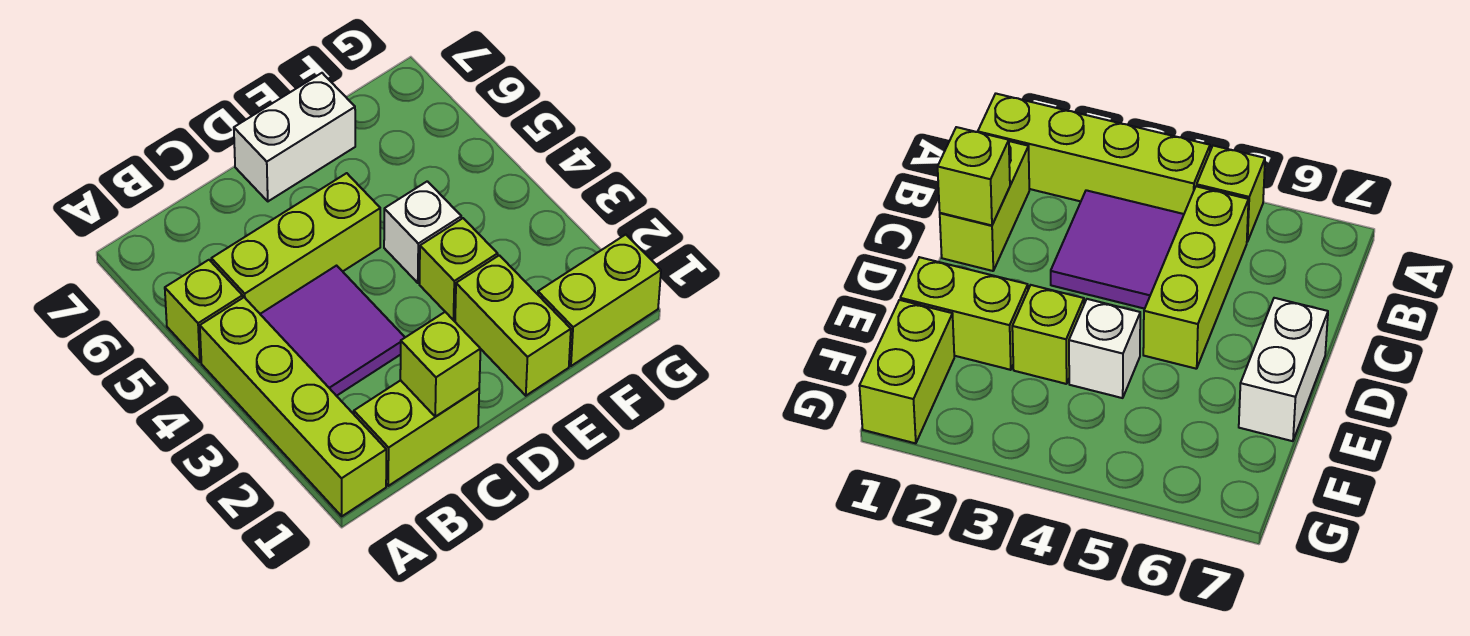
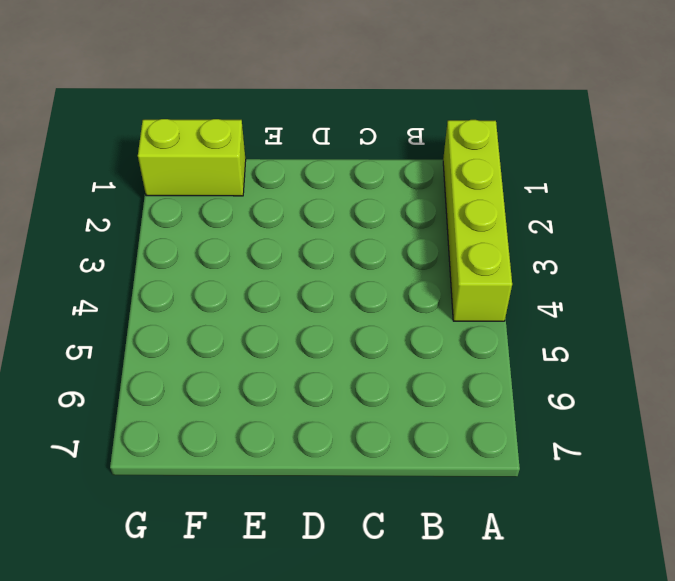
none -> lime brick A5 level 1
none -> lime brick B1:C1 level 1

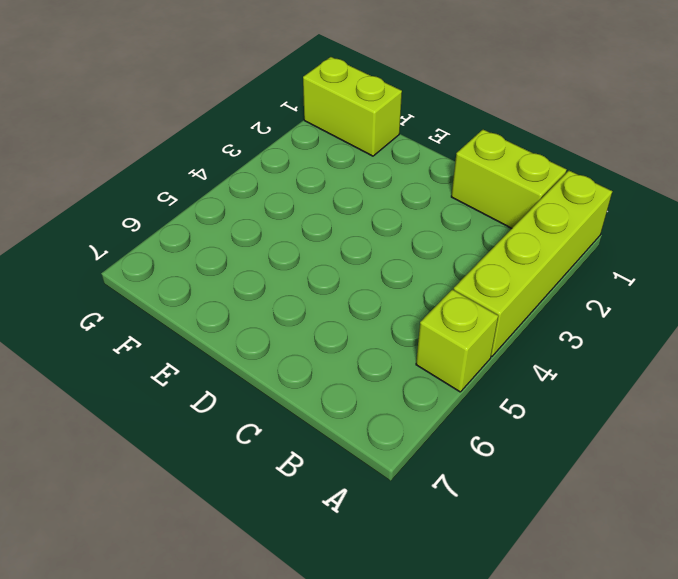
none -> purple tile B3:C4 level 1
none -> lime brick B5:D5 level 1

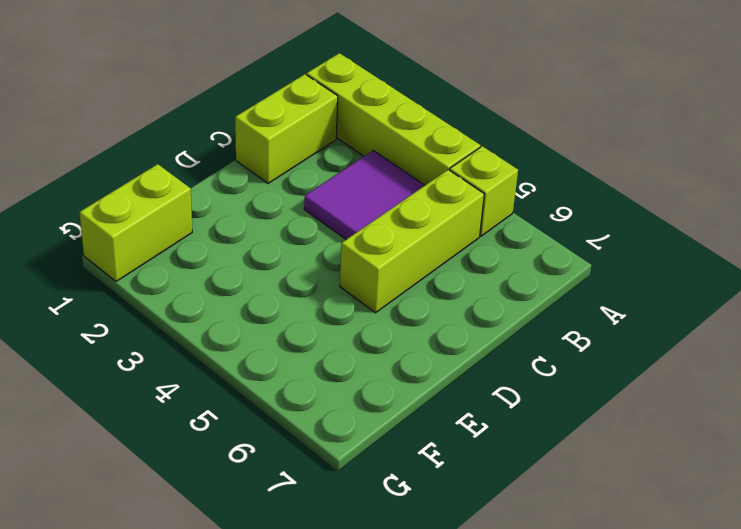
none -> white brick D7:E7 level 1
none -> lime brick E1:E2 level 1

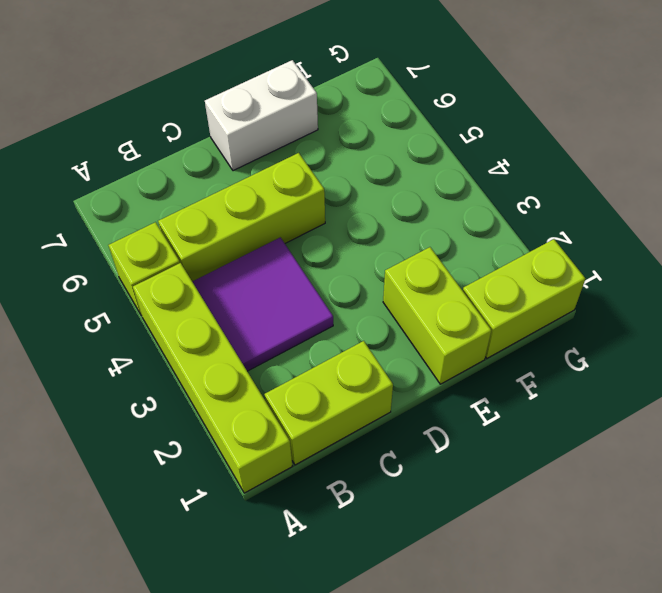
none -> lime brick E3 level 1
none -> white brick E4 level 1

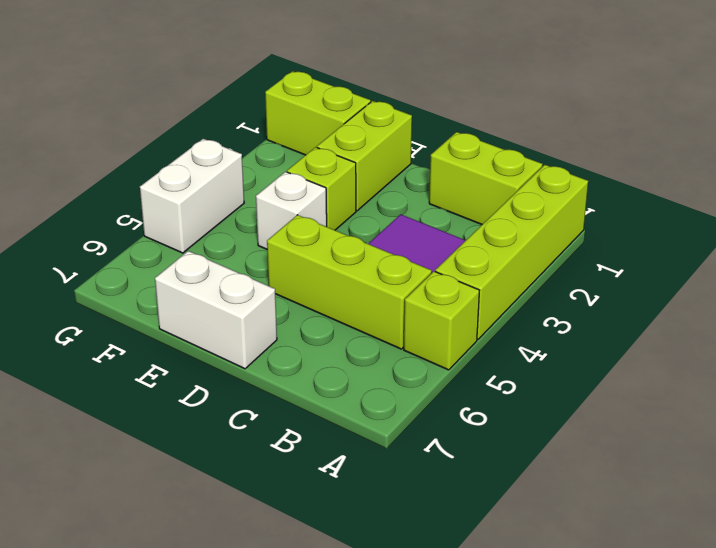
white brick G4:G5 level 1 -> none
none -> lime brick C1 level 2

